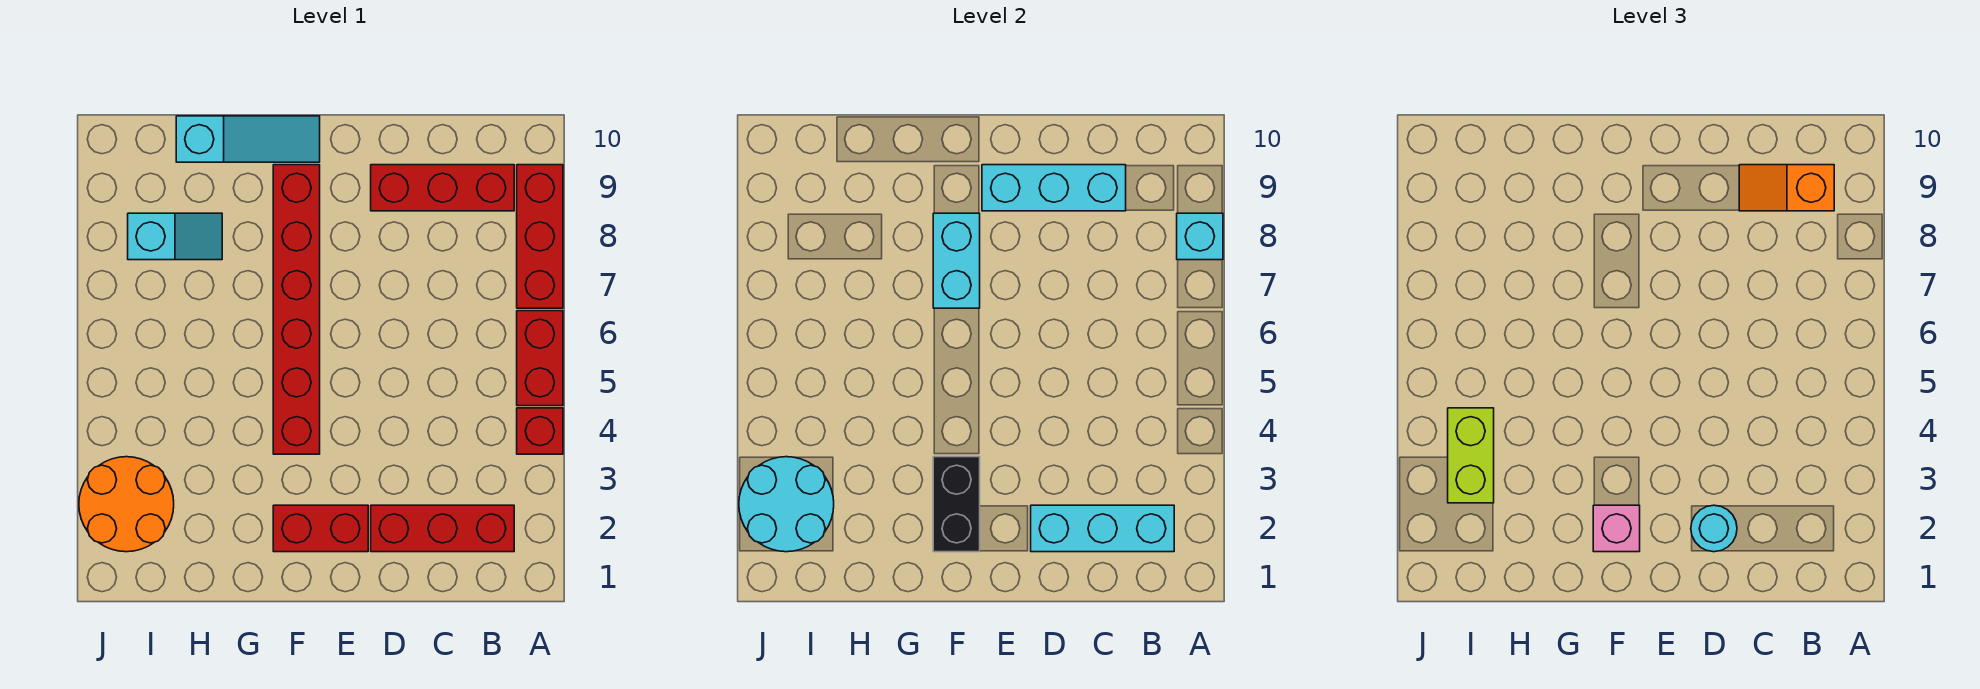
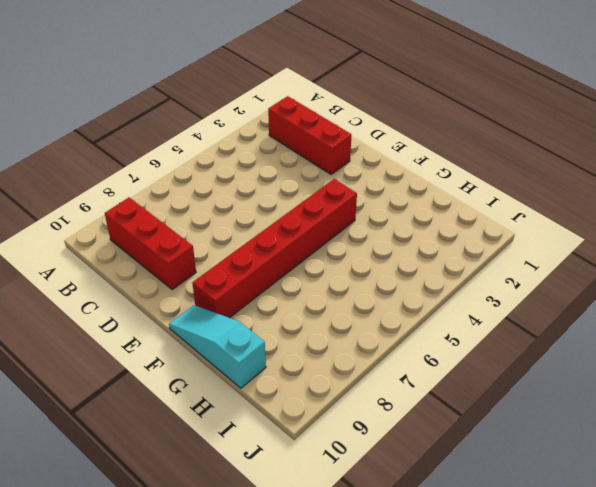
none -> red brick A4 level 1
none -> red brick A5:A6 level 1
none -> red brick A7:A9 level 1

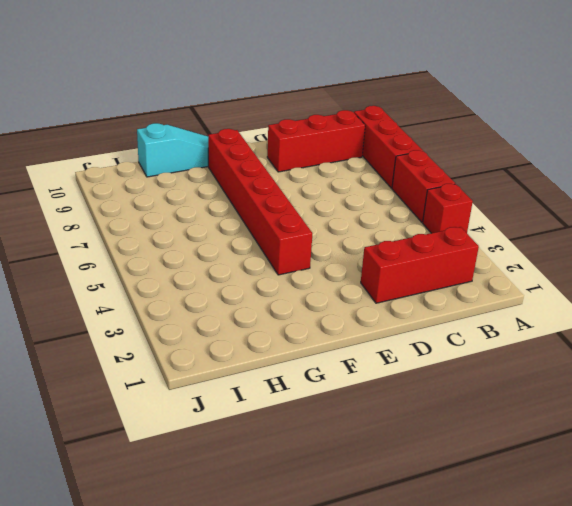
none -> red brick E2:F2 level 1
none -> cyan slope H8:I8 level 1 top I
none -> orange round brick I2:J3 level 1

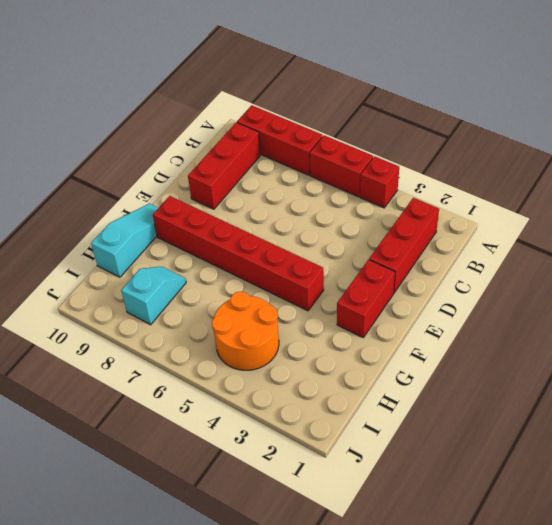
orange round brick H4:I5 level 1 -> orange round brick I2:J3 level 1
none -> cyan brick A8 level 2
none -> cyan brick B2:D2 level 2
none -> cyan brick C9:E9 level 2

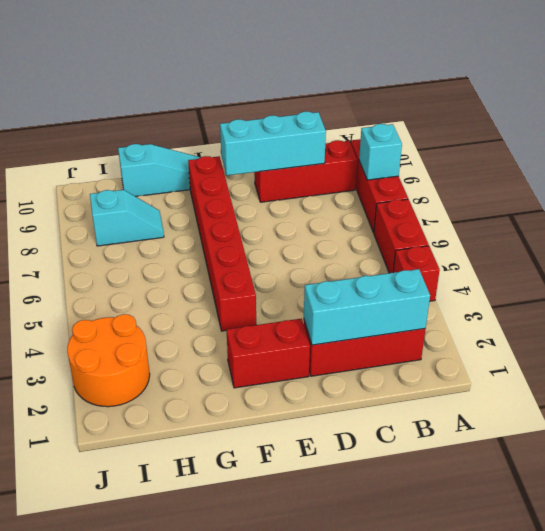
none -> black brick F2:F3 level 2
none -> cyan brick F7:F8 level 2
none -> cyan round brick I2:J3 level 2

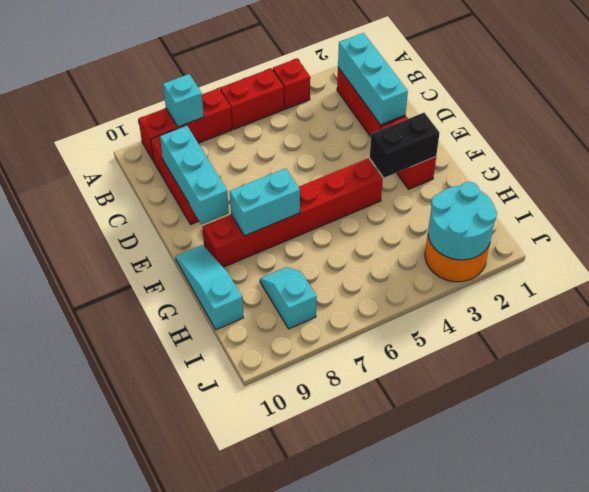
none -> orange slope B9:C9 level 3 top B
none -> cyan round brick D2 level 3
none -> pink brick F2 level 3

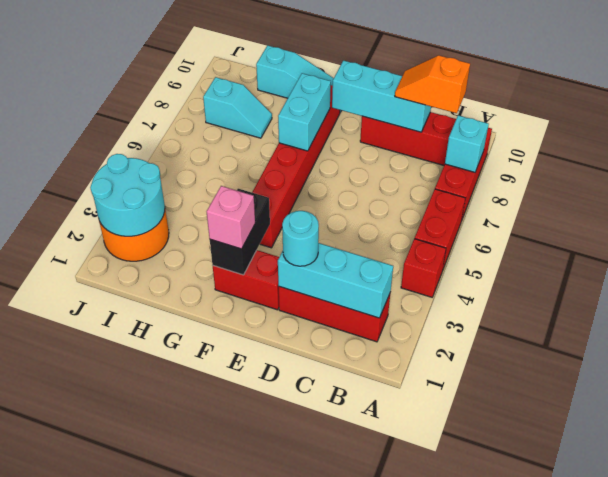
none -> lime brick I3:I4 level 3

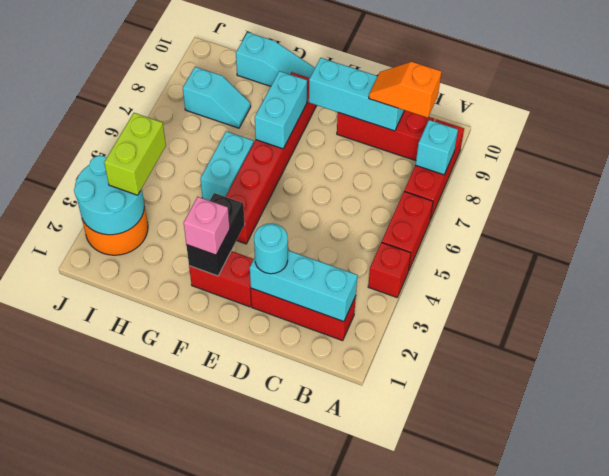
cyan brick G5:G6 level 1 -> none

